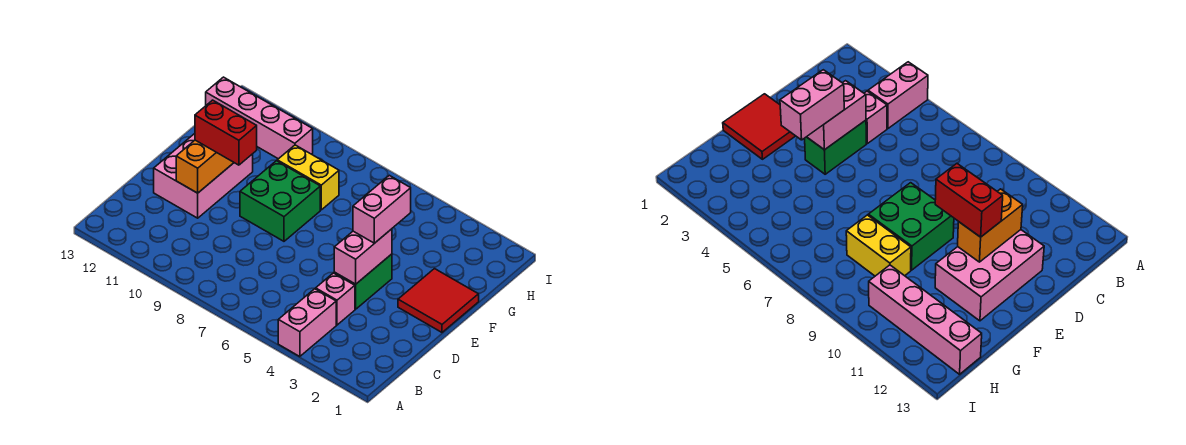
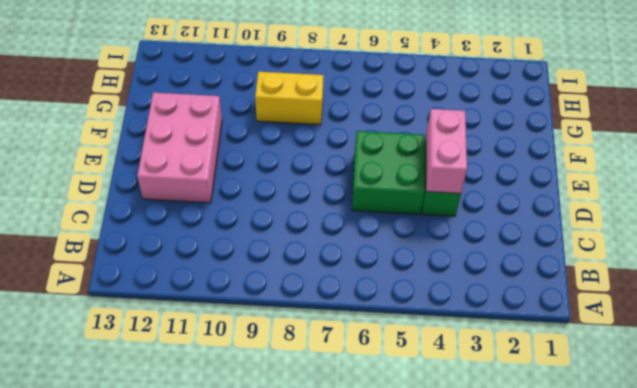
green brick D5:E6 level 1 -> green brick E8:F9 level 1
none -> pink brick A4:B4 level 1
none -> pink brick C4 level 1
none -> red tile E1:F2 level 1

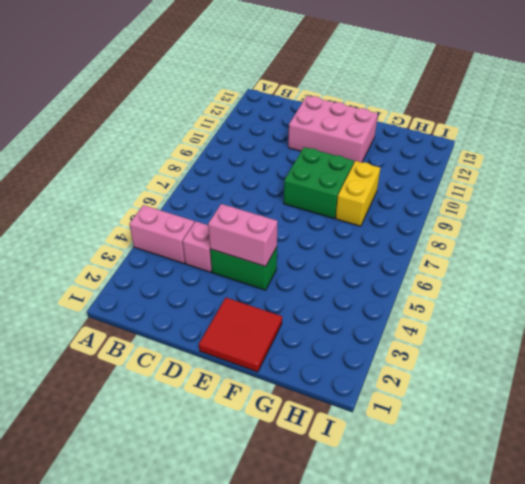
none -> pink brick H10:H13 level 1
none -> orange brick D11:E11 level 2
none -> pink brick E4:F4 level 3

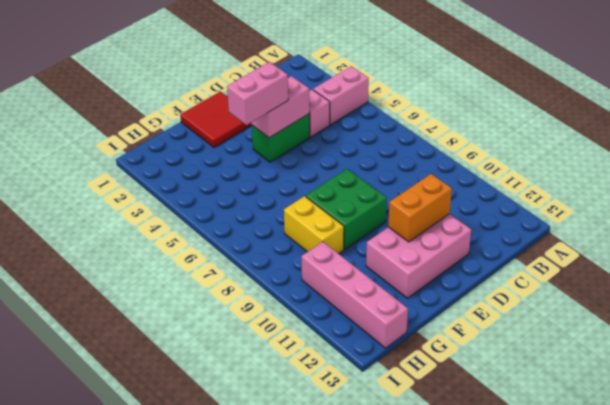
none -> red brick E10:E11 level 3

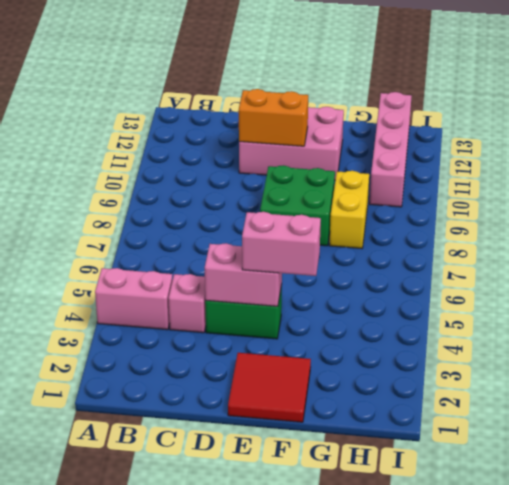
none -> red brick E10:E11 level 3

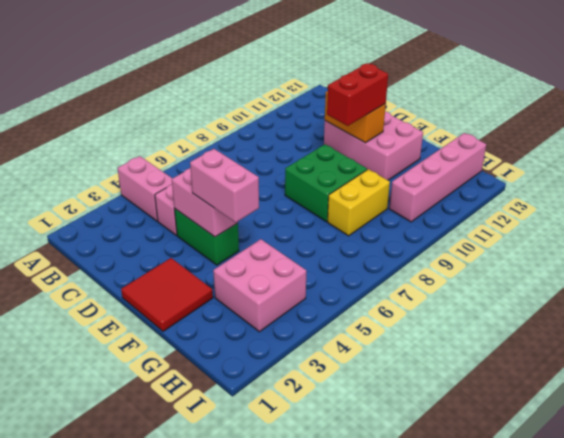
pink brick G3:H4 level 1 -> none

